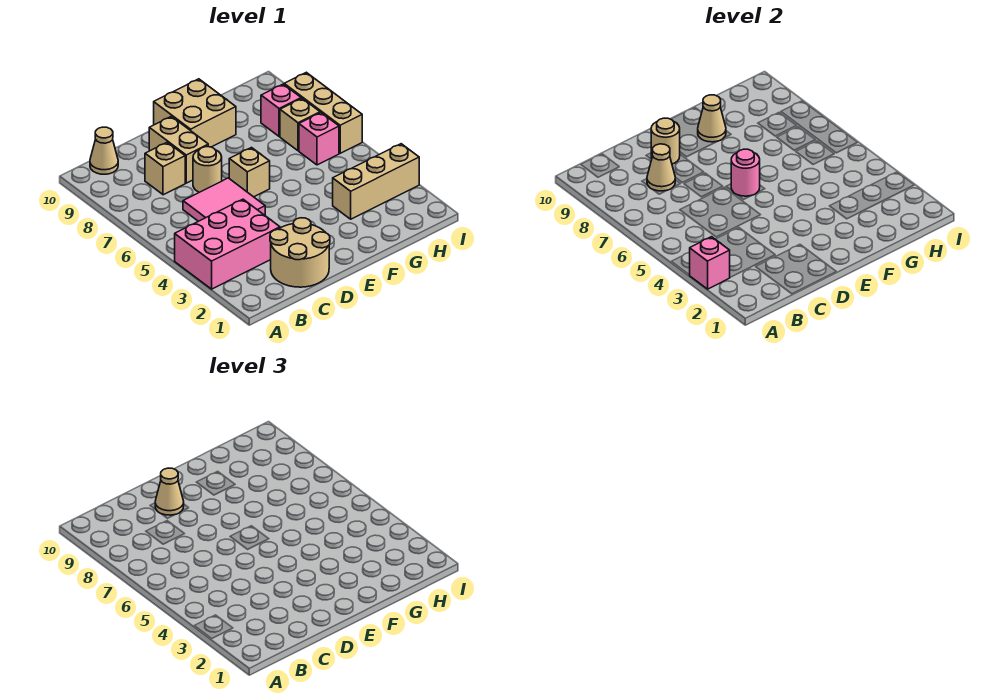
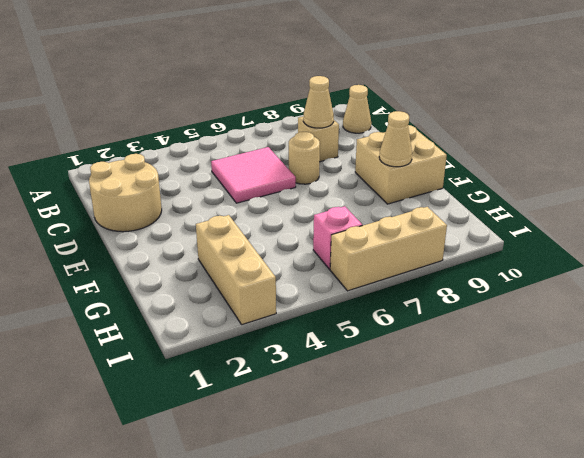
none -> pink brick A3:C4 level 1
none -> tan brick D8:D9 level 1
none -> tan brick E6 level 1

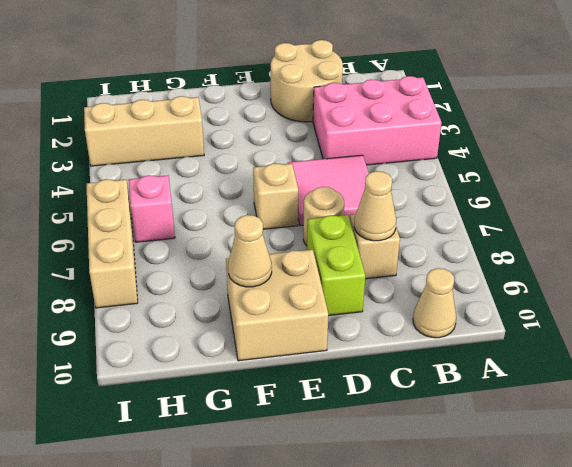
lime brick D8:D9 level 1 -> tan brick D8:D9 level 1
none -> tan brick H7 level 1
none -> pink brick H8 level 1
none -> pink brick A3 level 2

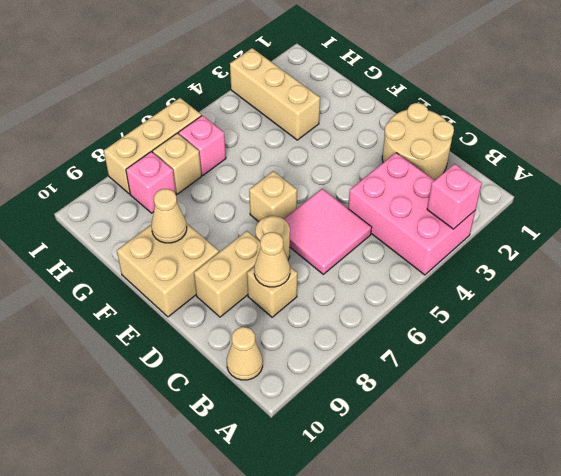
none -> tan round brick D9 level 2
none -> pink round brick E6 level 2
none -> tan cone D9 level 3

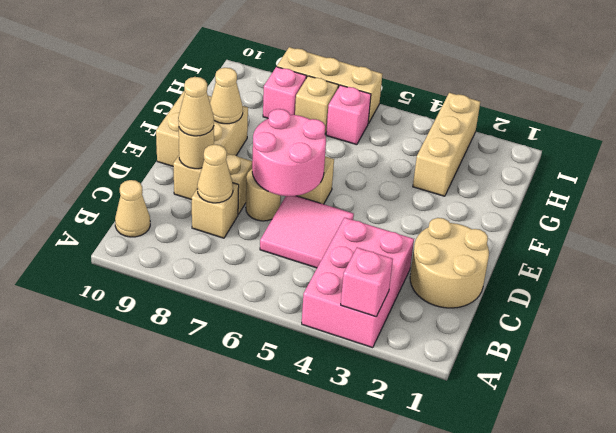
pink round brick D6:E7 level 2 -> pink round brick E6 level 2

